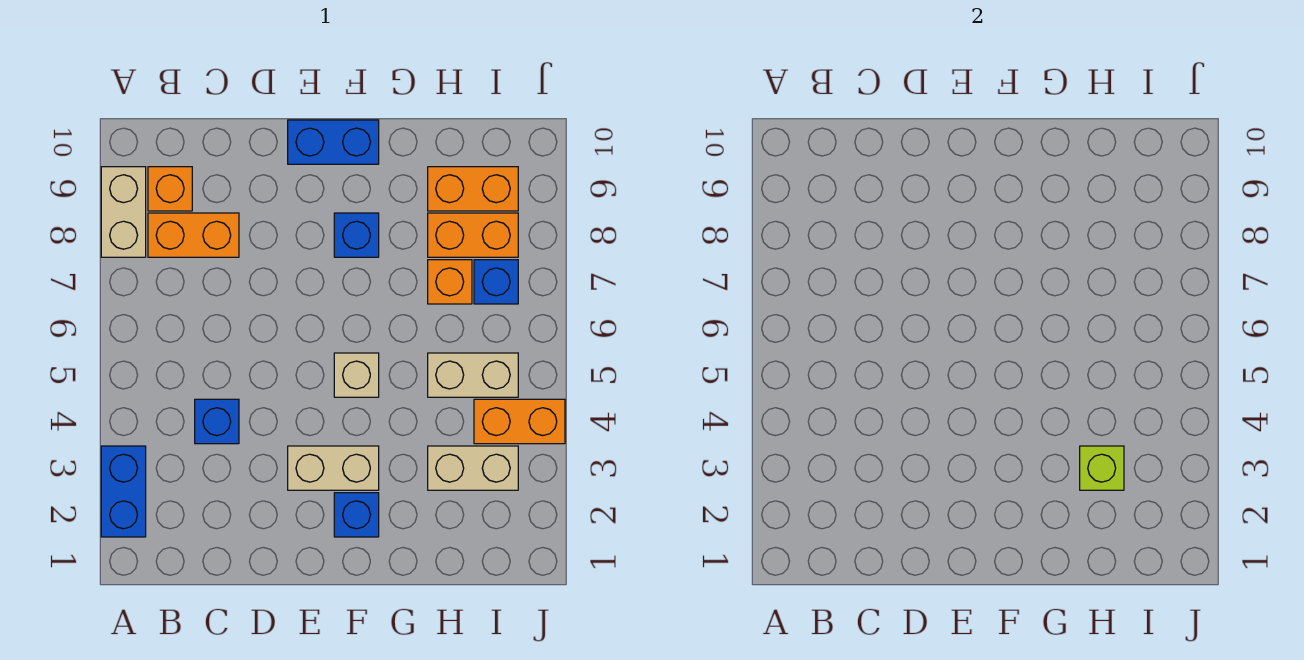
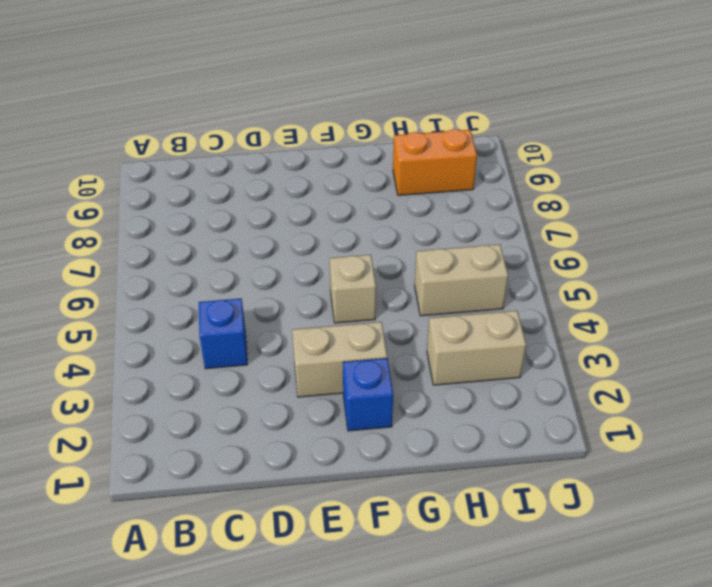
none -> blue brick A2:A3 level 1
none -> tan brick A8:A9 level 1
none -> orange brick B8:C8 level 1

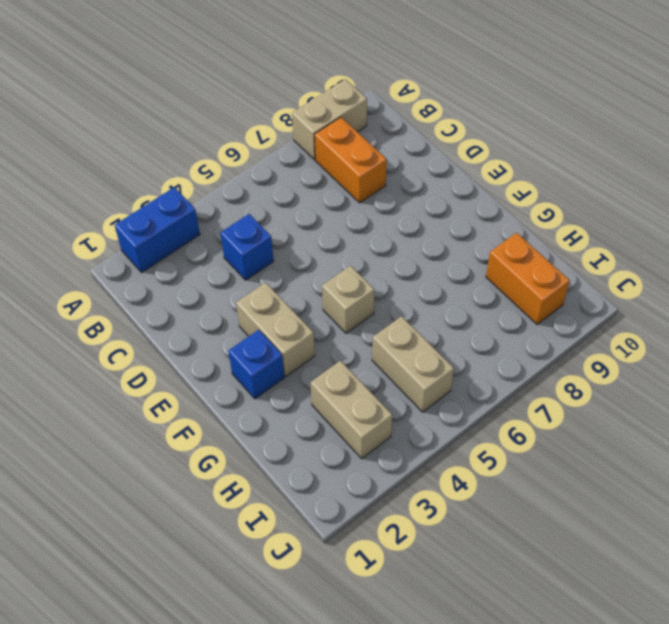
none -> orange brick B9 level 1
none -> blue brick E10:F10 level 1
none -> blue brick F8 level 1

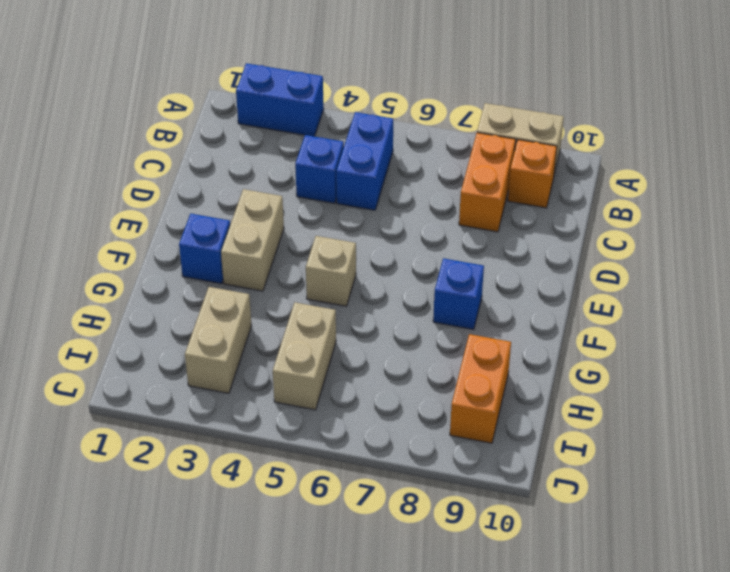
blue brick B5:C5 level 1 -> blue brick E10:F10 level 1
none -> orange brick H7 level 1
none -> orange brick H8:I8 level 1
none -> orange brick I4:J4 level 1

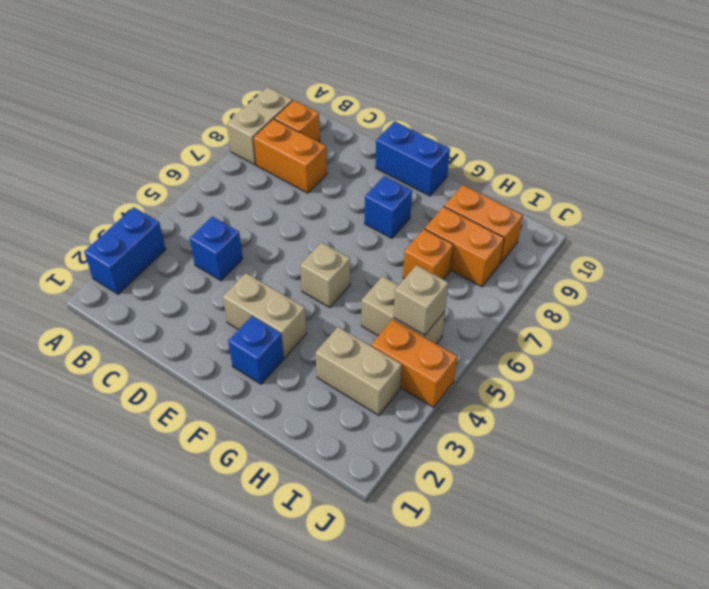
tan brick I5 level 2 -> none
none -> blue brick I7 level 1
none -> lime brick H3 level 2

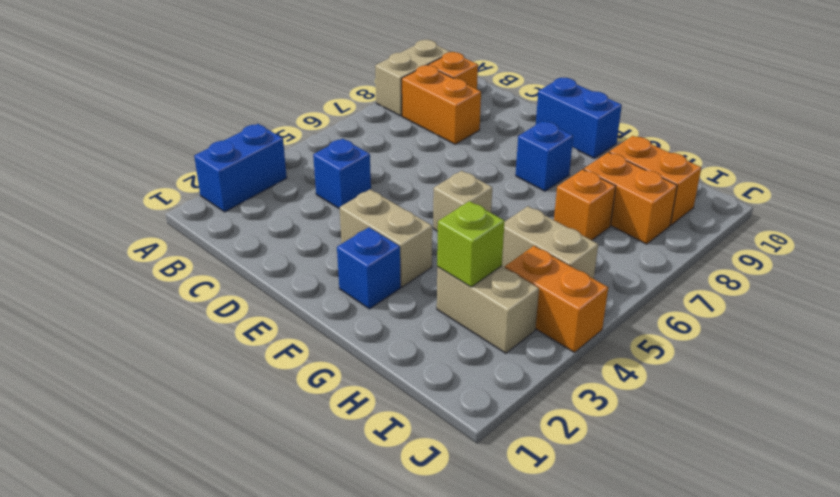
none -> blue brick I7 level 1

